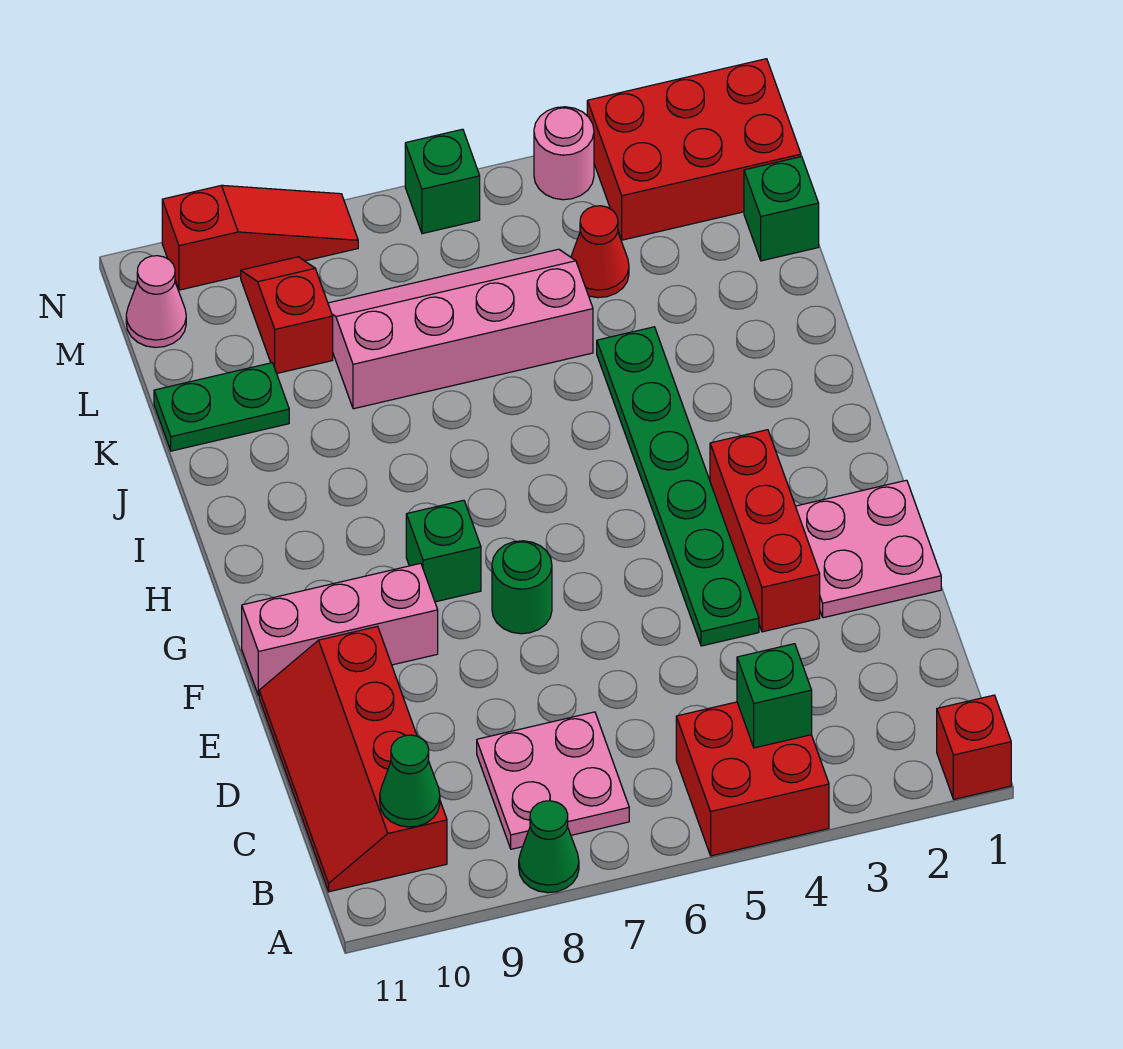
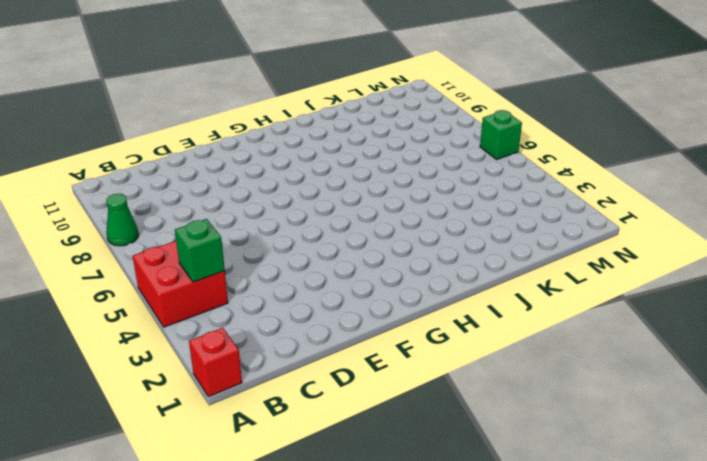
none -> pink plate B7:C8 level 1
none -> red slope B10:E11 level 1 top 10
none -> pink plate E1:F2 level 1

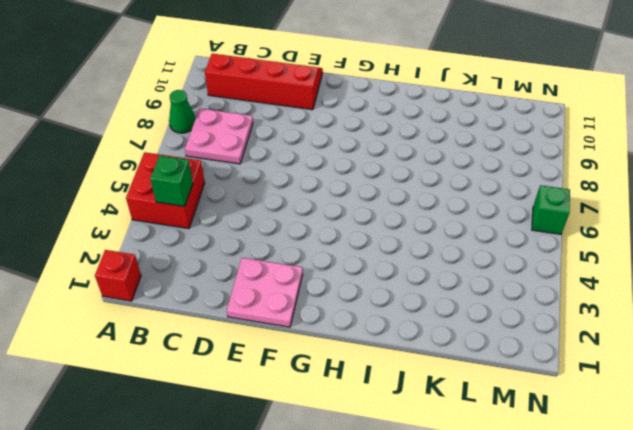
none -> red brick E3:G3 level 1
none -> green plate E4:J4 level 1
none -> green round brick F7 level 1

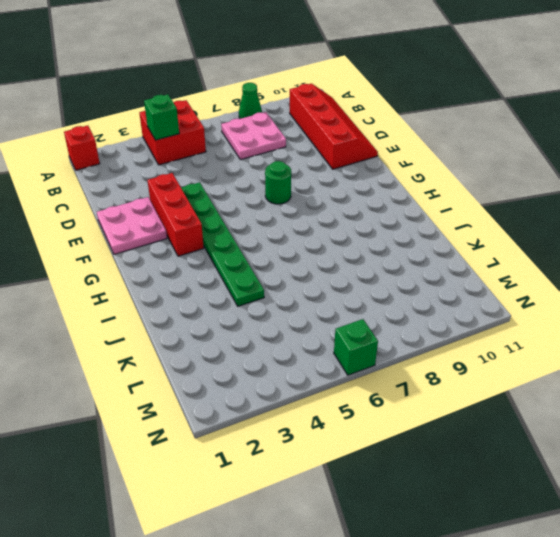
none -> pink brick F9:F11 level 1
none -> green brick G8 level 1
none -> pink slope K5:L8 level 1 top K

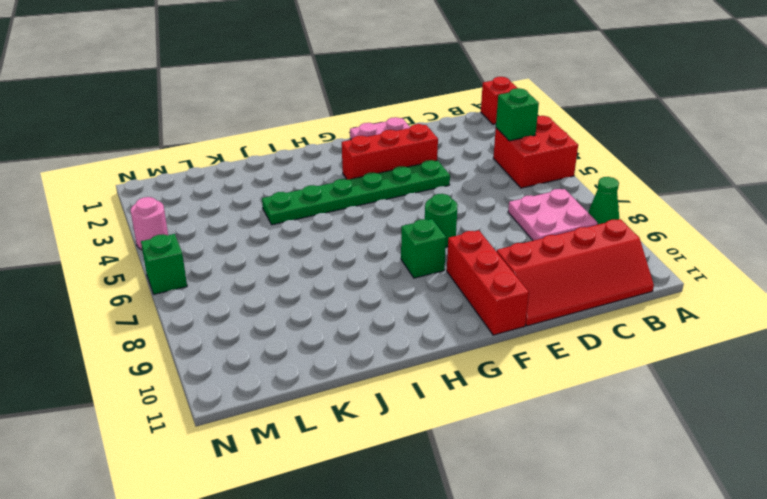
red brick F9:F11 level 1 -> pink brick F9:F11 level 1
none -> pink slope K5:L8 level 1 top K
none -> green plate K10:K11 level 1
none -> green brick L1 level 1

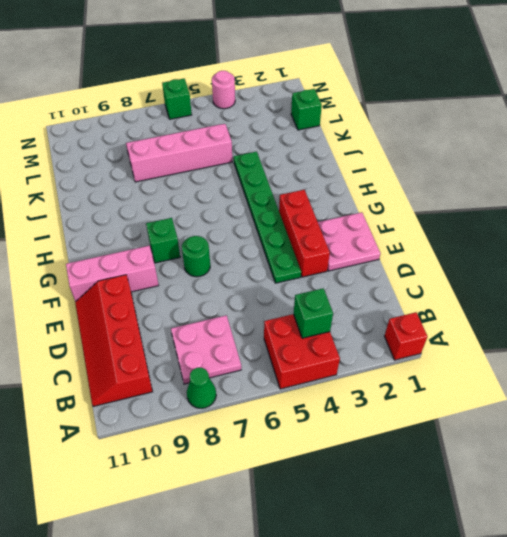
none -> green plate K10:K11 level 1
none -> red cone L4 level 1
none -> red slope L9:M9 level 1 top L

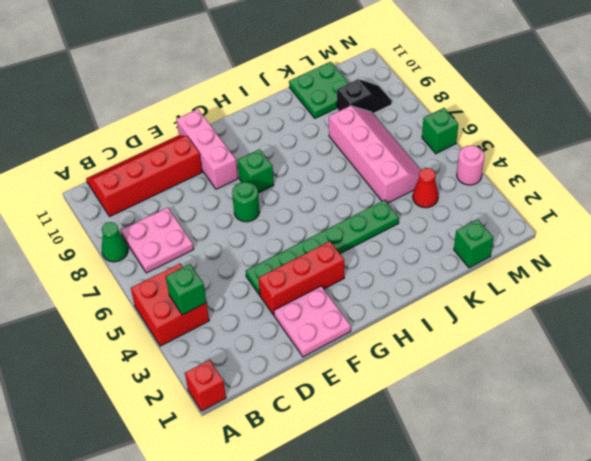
green plate K10:L11 level 1 -> green plate K10:K11 level 1
black slope L9:M9 level 1 top L -> red slope L9:M9 level 1 top L
none -> red brick M1:N3 level 1
none -> pink cone M11 level 1
none -> red slope N8:N10 level 1 top 10

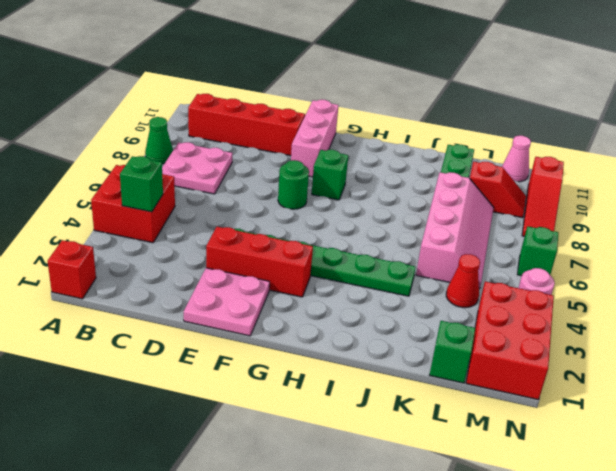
none -> green cone B10 level 2

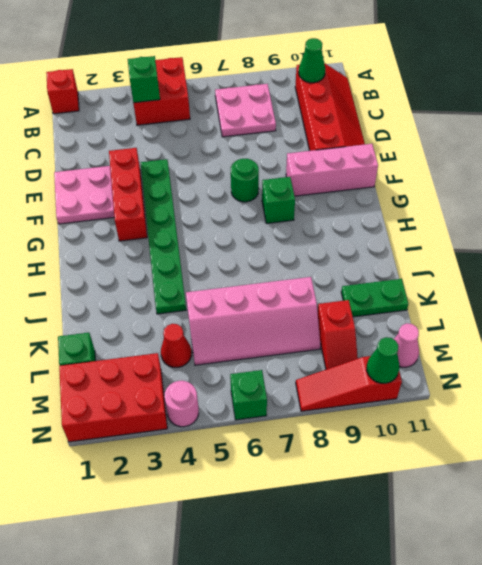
green cone N10 level 2 -> green cone A8 level 1

